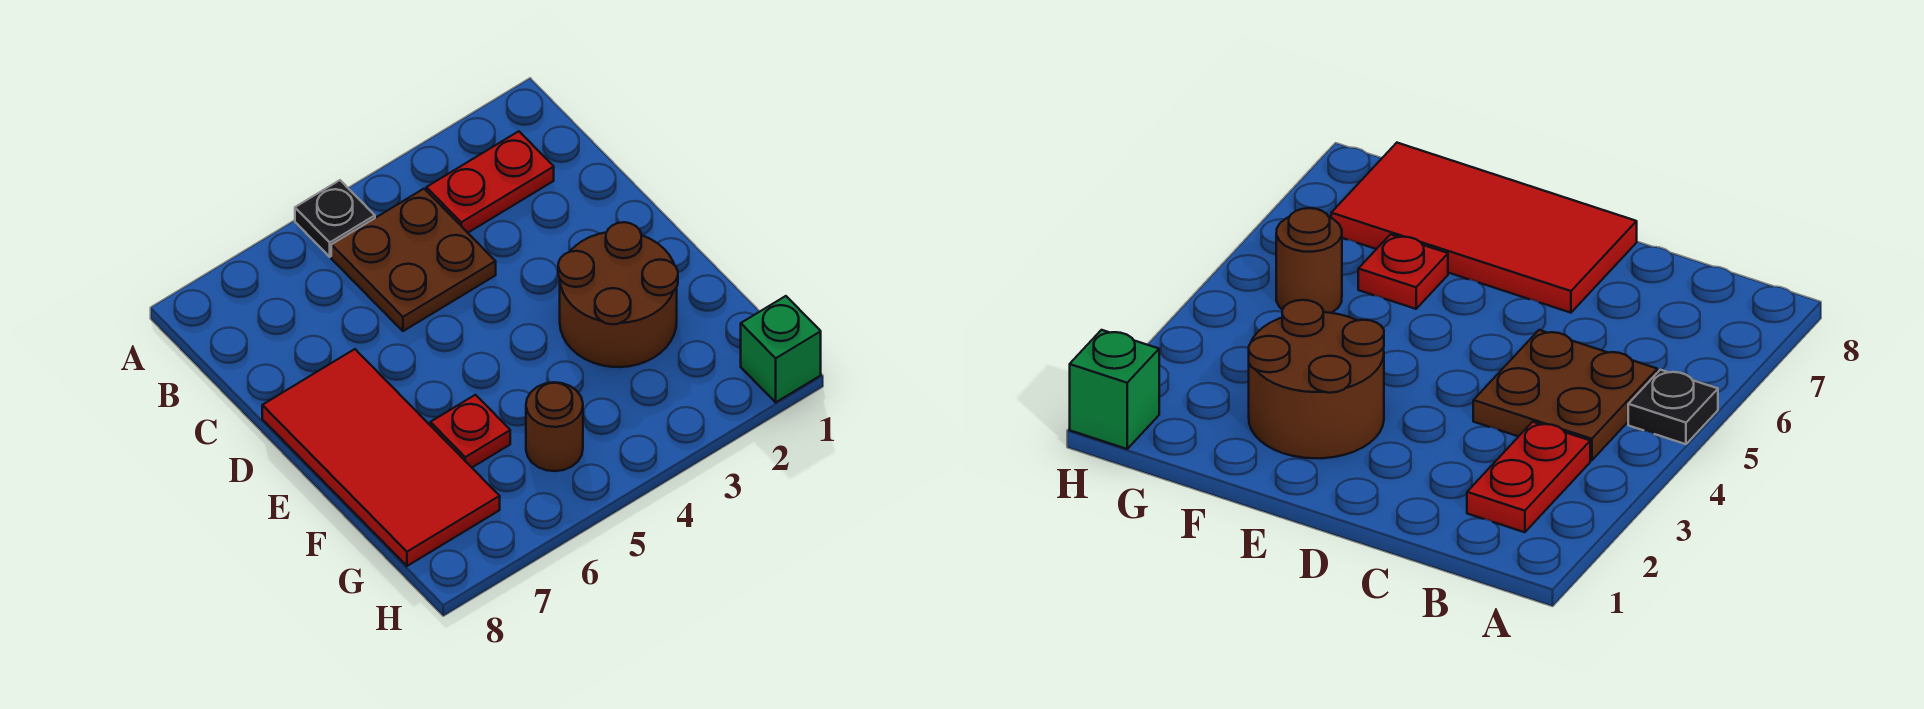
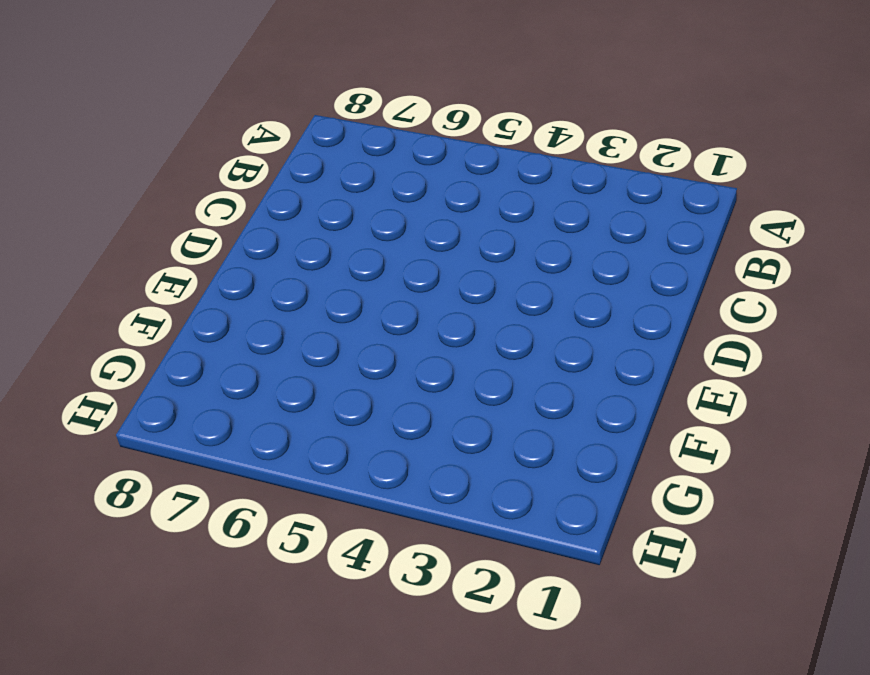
none -> black plate A5 level 1
none -> red plate B2:B3 level 1

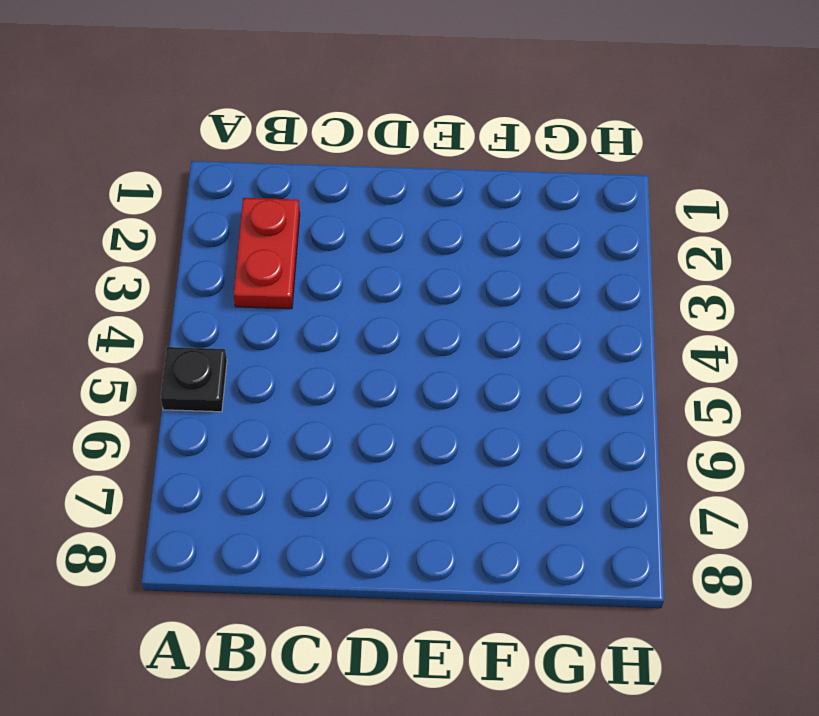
none -> brown plate B4:C5 level 1
none -> red tile D7:G8 level 1

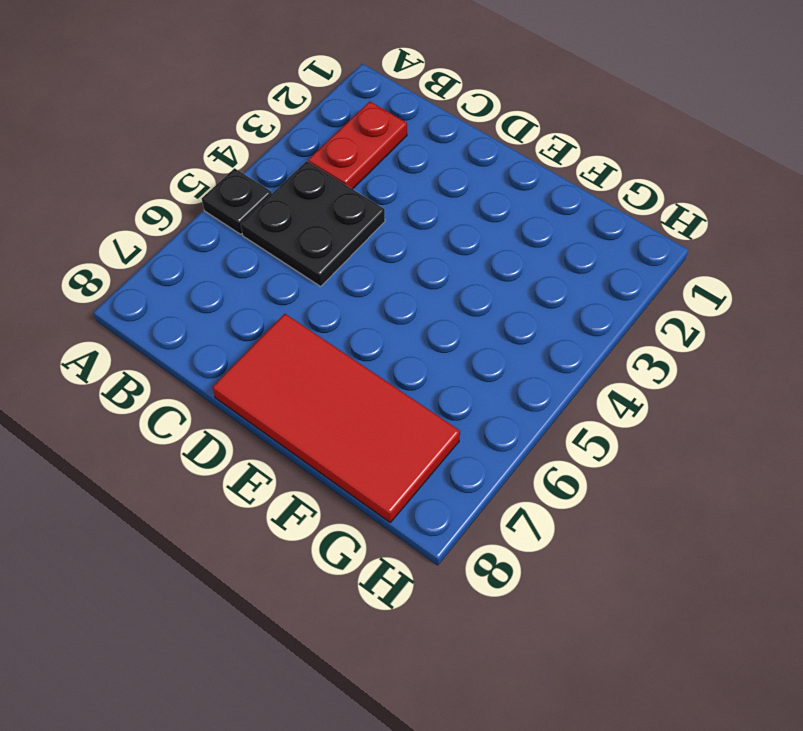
black plate B4:C5 level 1 -> brown plate B4:C5 level 1
none -> brown round brick E2:F3 level 1
none -> red plate F6 level 1

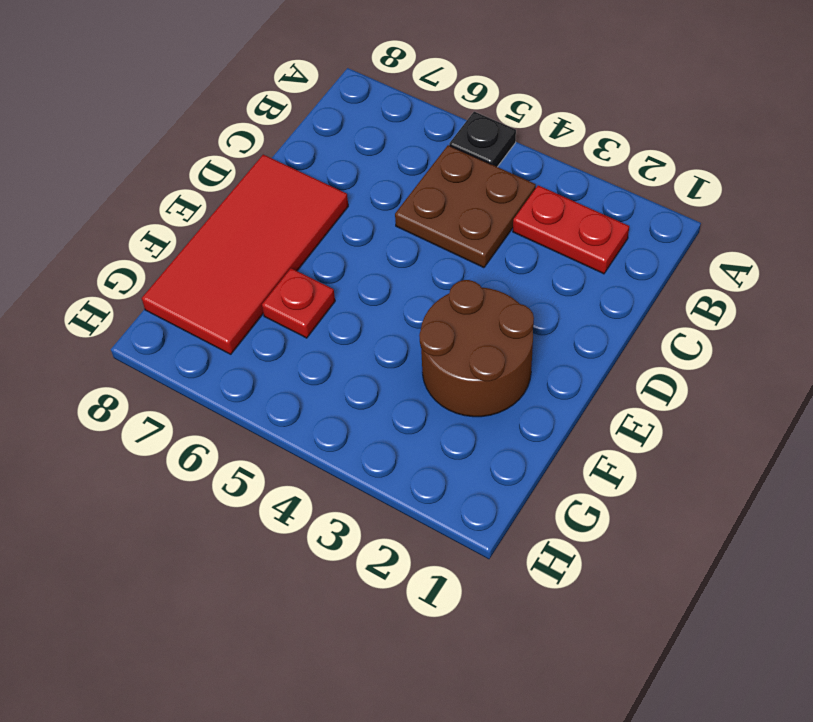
none -> brown round brick G5 level 1
none -> green brick H1 level 1

